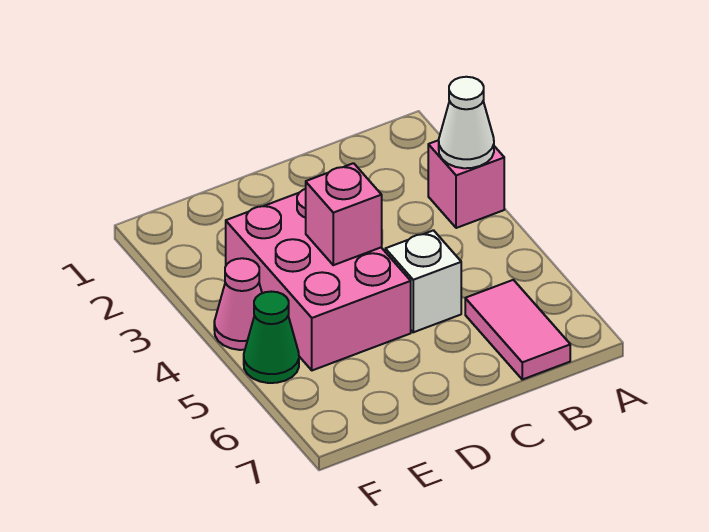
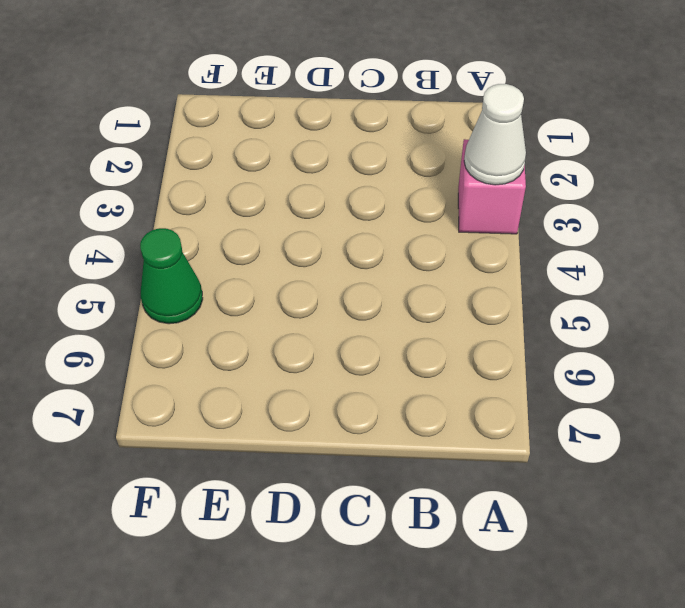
none -> pink tile B6:B7 level 1
none -> white brick C5 level 1

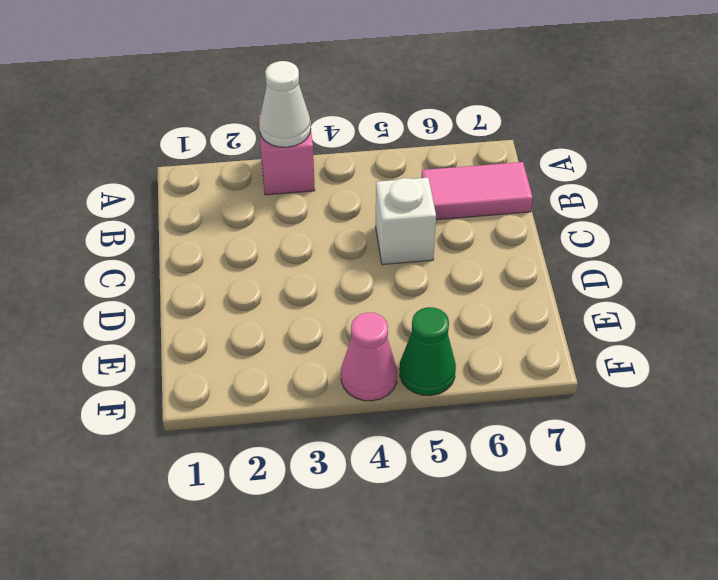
none -> pink brick D3:E5 level 1
none -> pink brick D4 level 2

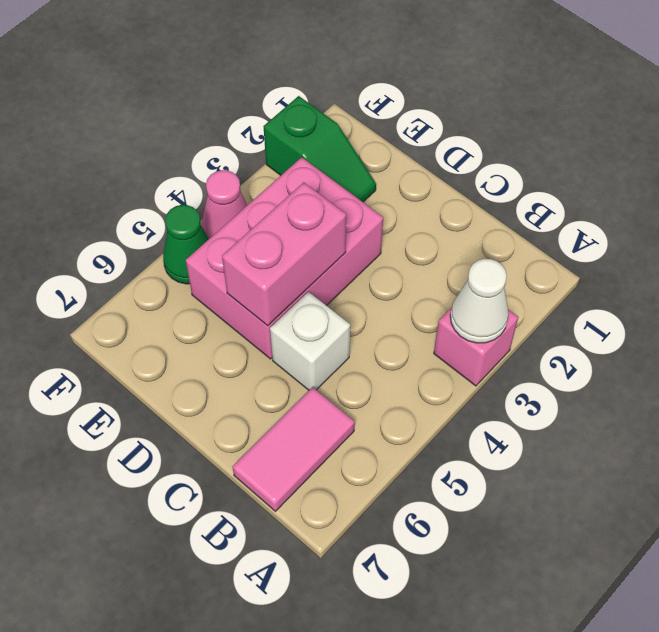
pink brick D4:D5 level 2 -> pink brick D4 level 2
green slope E2:F2 level 1 top F -> none

